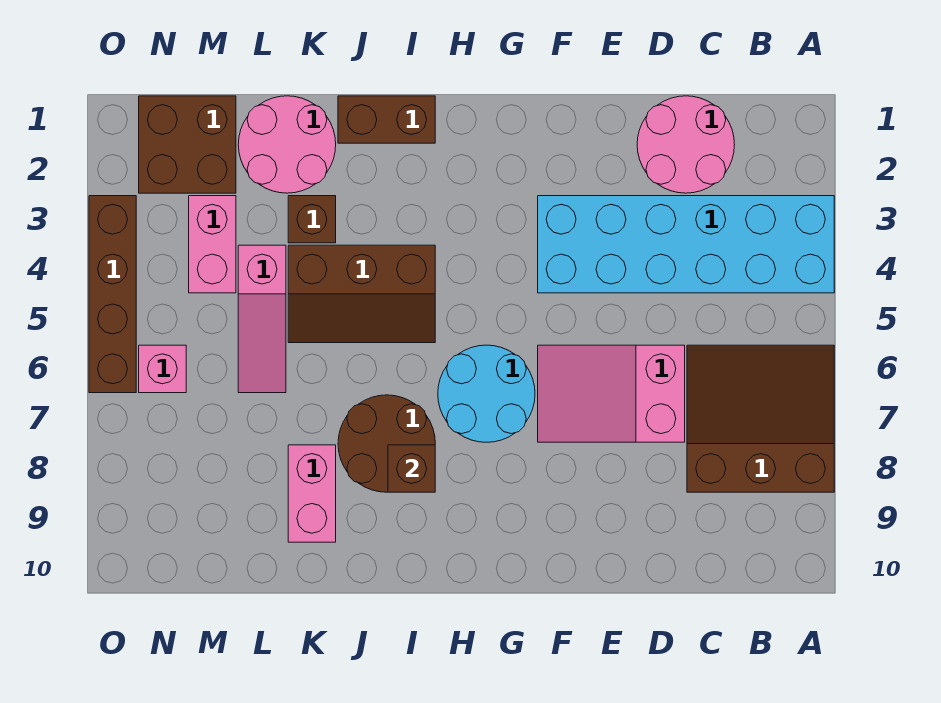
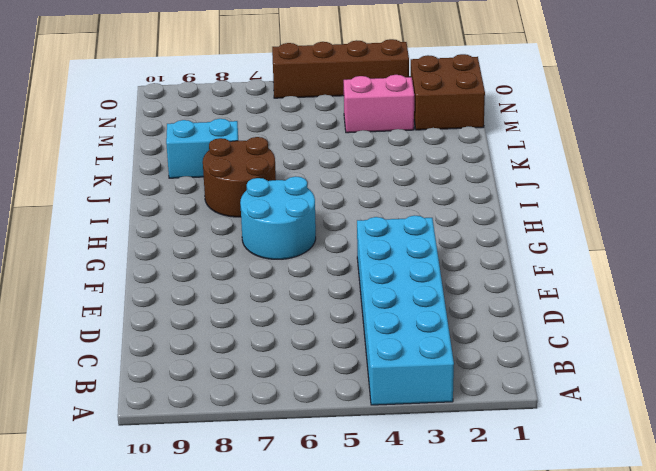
cyan brick K8:K9 level 1 -> pink brick K8:K9 level 1
none -> brown slope A6:C8 level 1 top 8
none -> pink round brick C1:D2 level 1
none -> pink slope D6:F7 level 1 top D

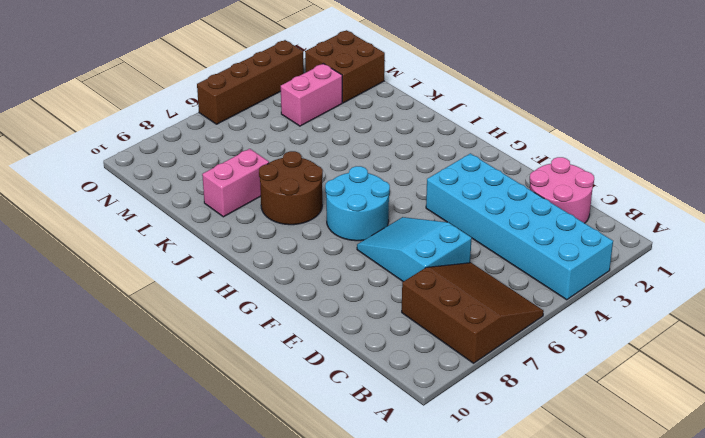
cyan slope D6:F7 level 1 top D -> pink slope D6:F7 level 1 top D
none -> brown brick I1:J1 level 1
none -> brown slope I4:K5 level 1 top 4
none -> pink round brick K1:L2 level 1

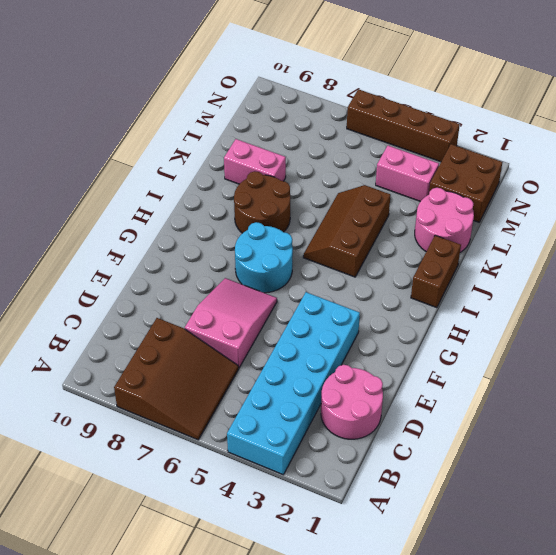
none -> brown brick K3 level 1
none -> pink slope L4:L6 level 1 top 4
none -> pink brick N6 level 1

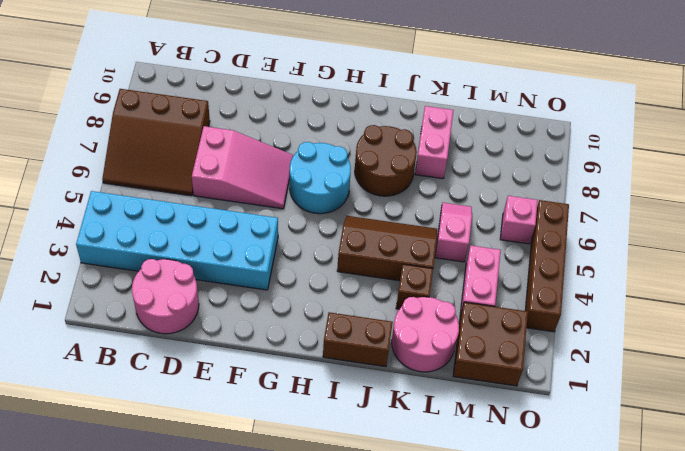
pink slope L5:L6 level 1 top 5 -> pink slope L4:L6 level 1 top 4
none -> brown brick I8 level 2

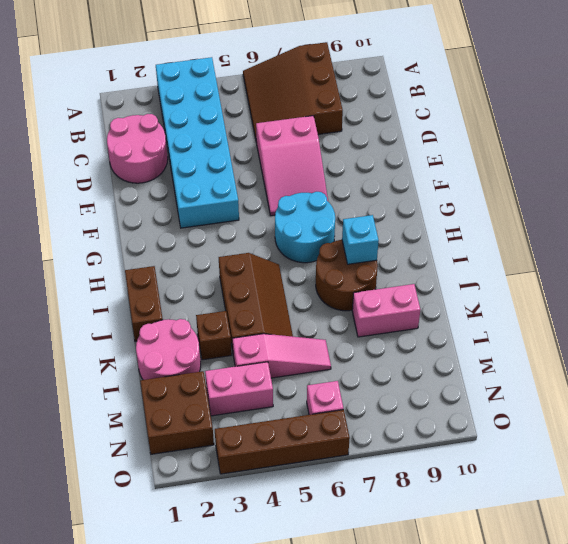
cyan brick I8 level 2 -> brown brick I8 level 2

